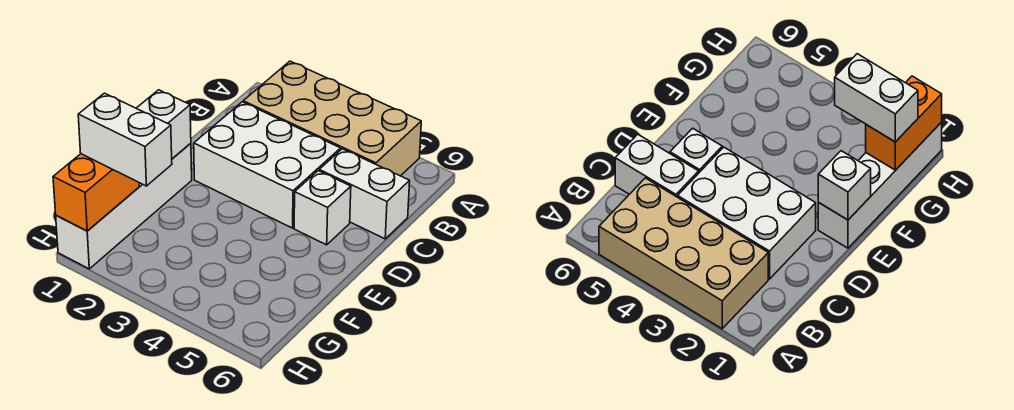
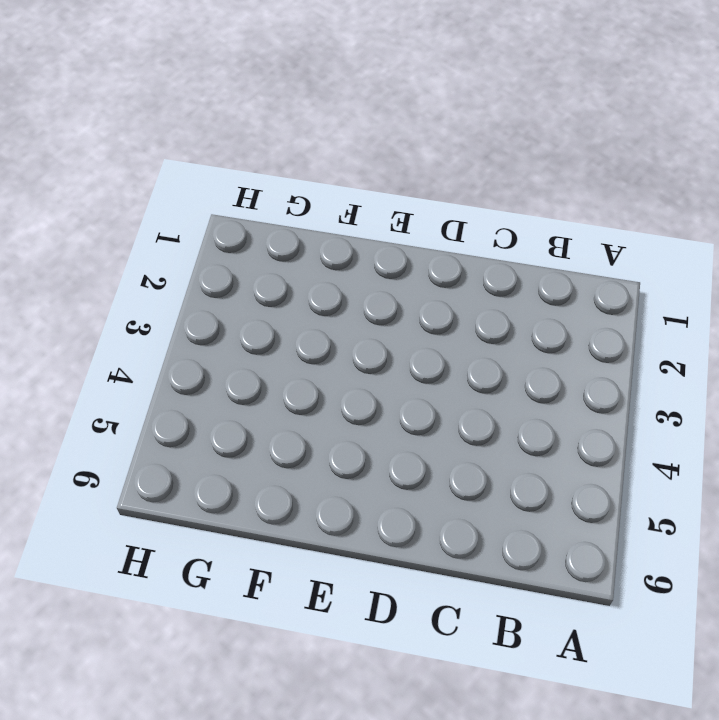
none -> tan brick A2:B5 level 1
none -> white brick C2:D4 level 1

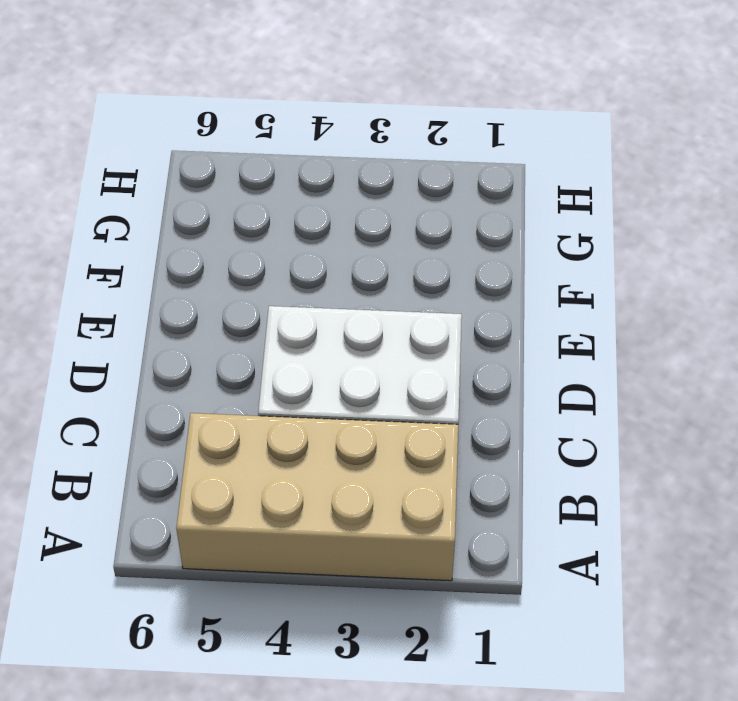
none -> white brick C5:C6 level 1
none -> white brick D5 level 1

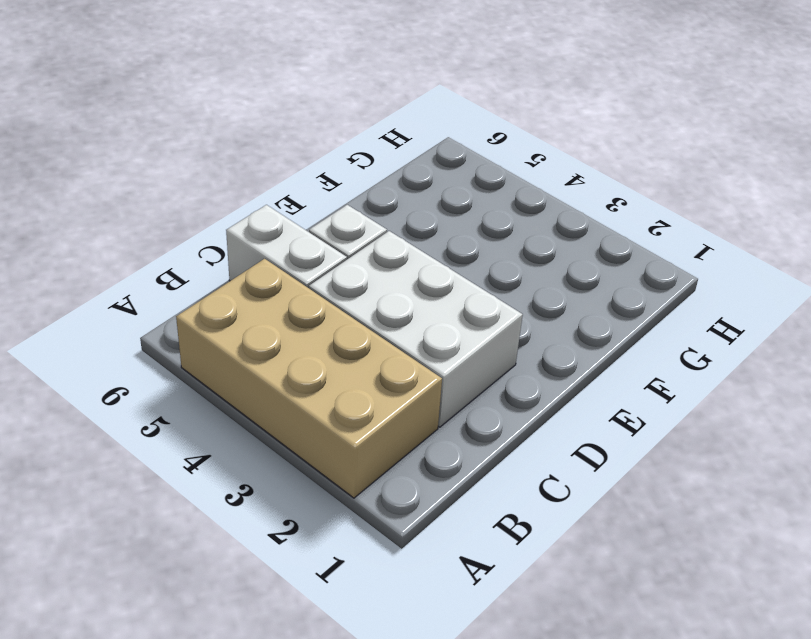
none -> white brick E1:H1 level 1
none -> white brick E1 level 2

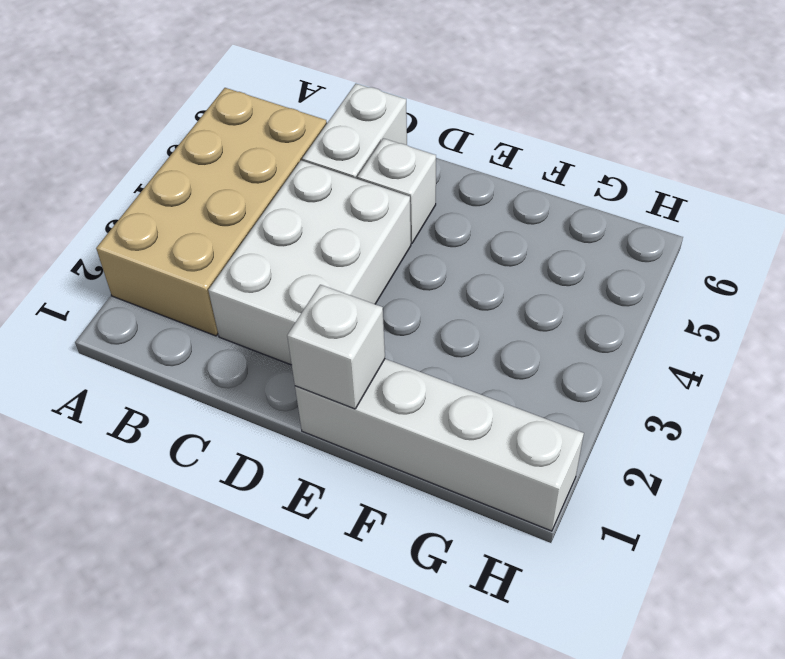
none -> orange brick G1:H1 level 2
none -> white brick G1:G2 level 3

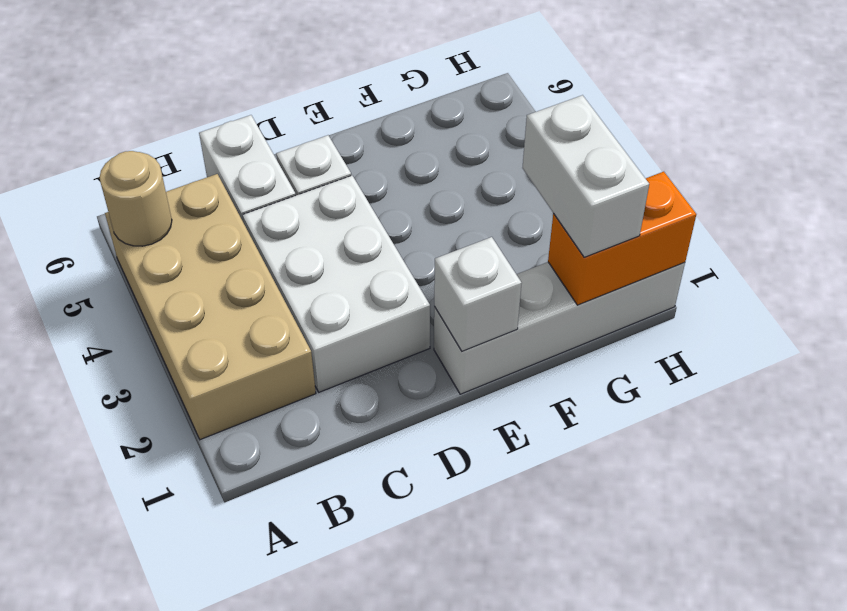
tan round brick A5 level 2 -> none

